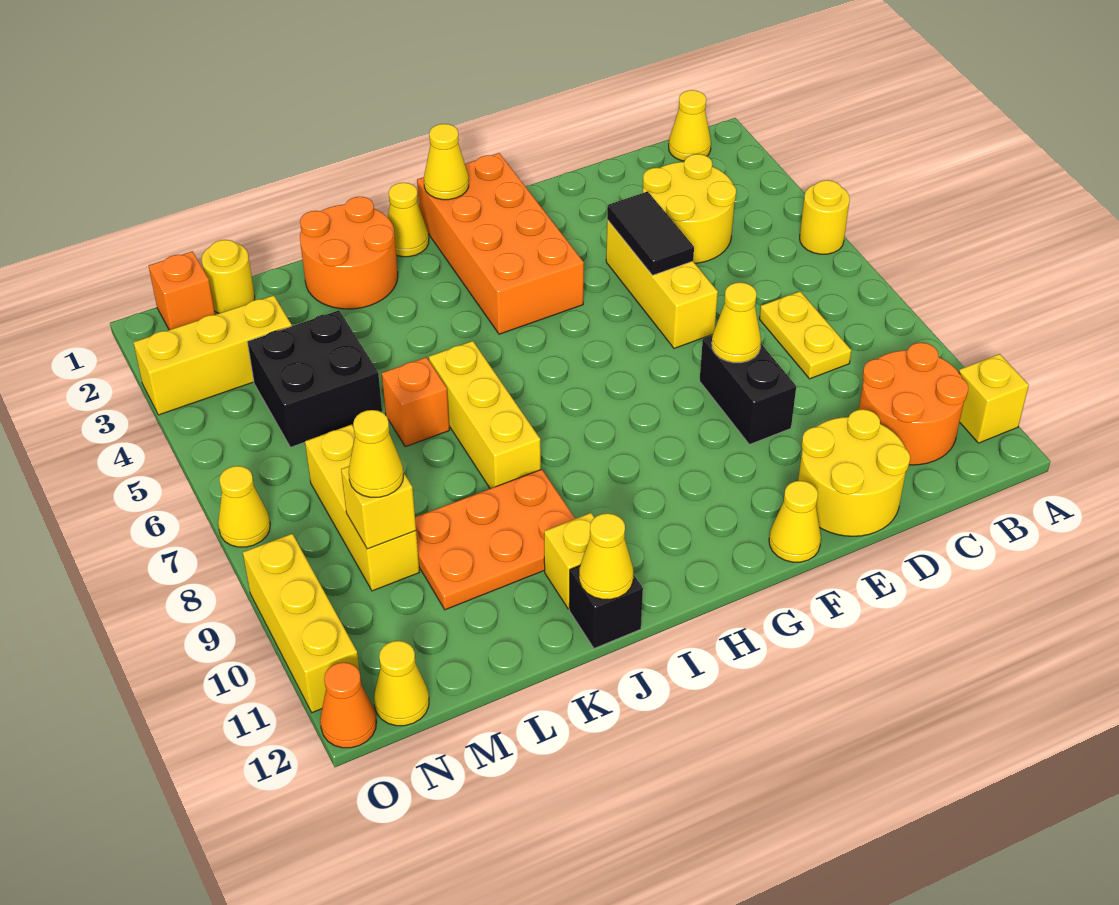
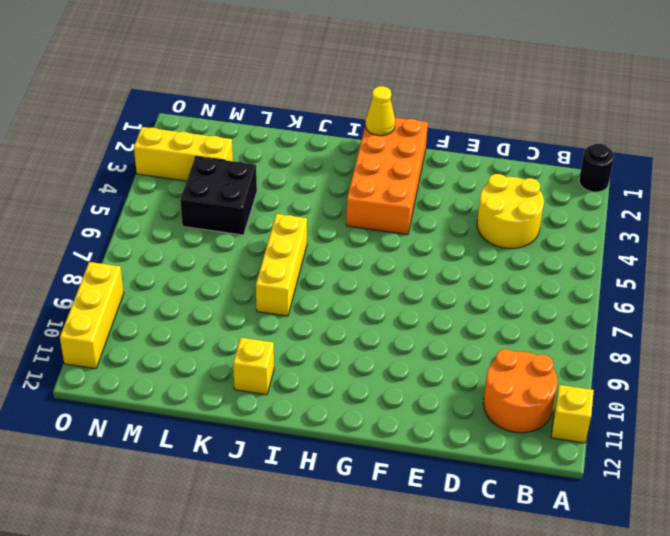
black round brick A1 level 1 -> none
none -> yellow round brick A5 level 1
none -> yellow cone B1 level 1
none -> yellow plate C7:C8 level 1
none -> yellow round brick D11:E12 level 1

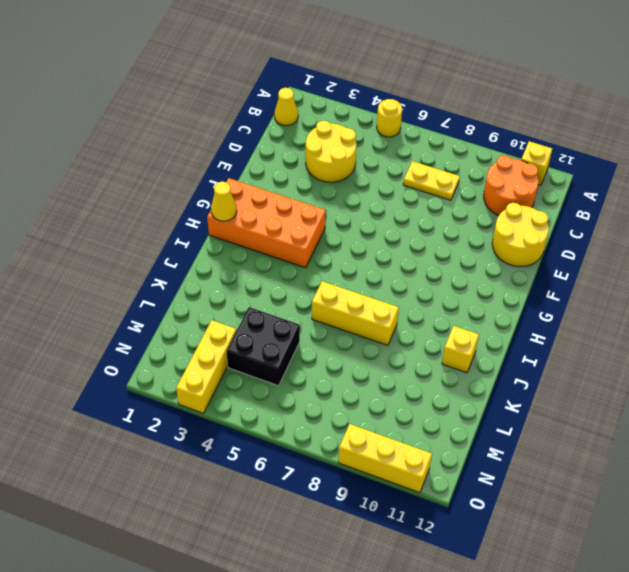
none -> yellow brick E4:E6 level 1
none -> black brick E8:E9 level 1
none -> yellow cone F12 level 1
none -> yellow cone I1 level 1

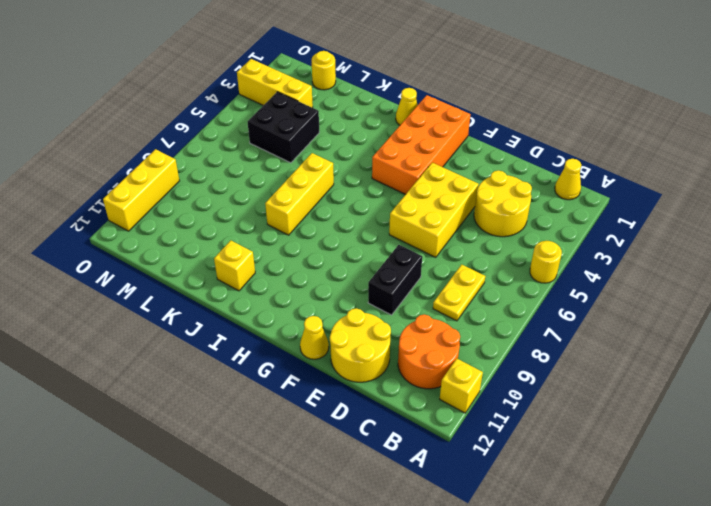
yellow brick E4:F6 level 1 -> yellow brick E4:E6 level 1
none -> orange round brick J1:K2 level 1
none -> orange plate J9:L10 level 1
none -> black brick J12 level 1
none -> orange brick K6 level 1

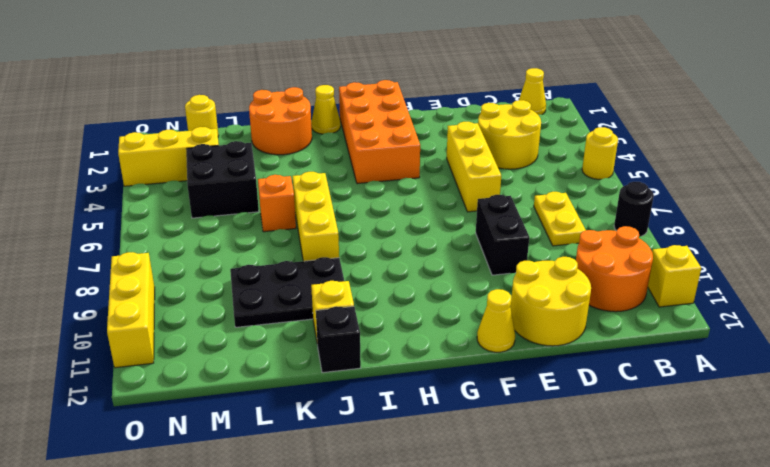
black round brick A8 level 1 -> none
black plate J9:L10 level 1 -> orange plate J9:L10 level 1
none -> yellow brick M7:M9 level 1
none -> orange brick N1 level 1
none -> yellow cone N12 level 1
none -> yellow cone O7 level 1

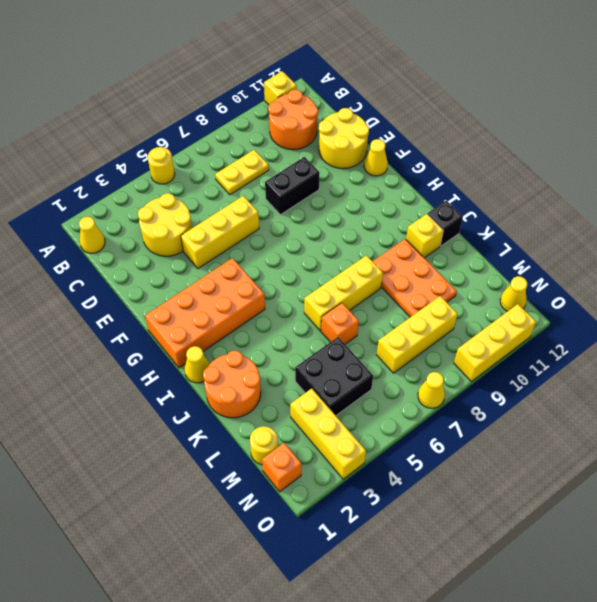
none -> orange cone O12 level 1
none -> black tile E4:E5 level 2
none -> yellow cone E8 level 2
none -> yellow cone H1 level 2

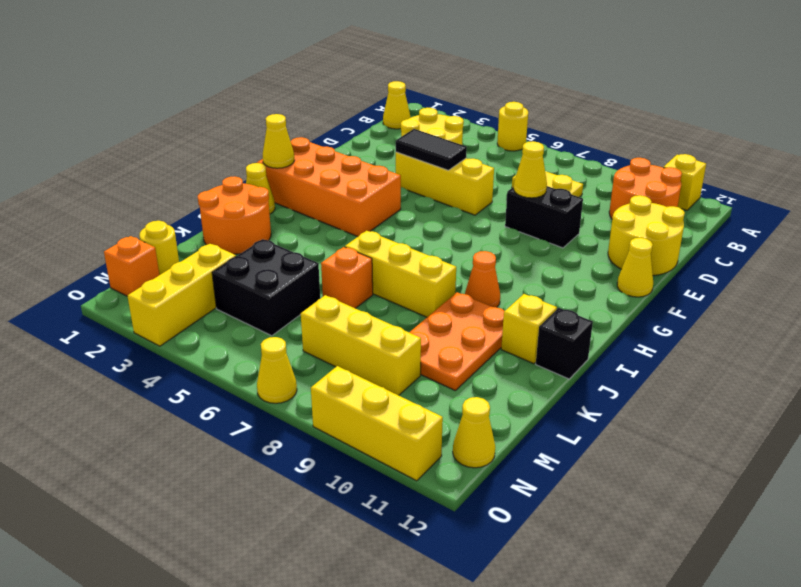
orange cone I9 level 1 -> orange cone O12 level 1
none -> yellow cone J12 level 2
none -> yellow brick M9 level 2
none -> yellow cone M9 level 3

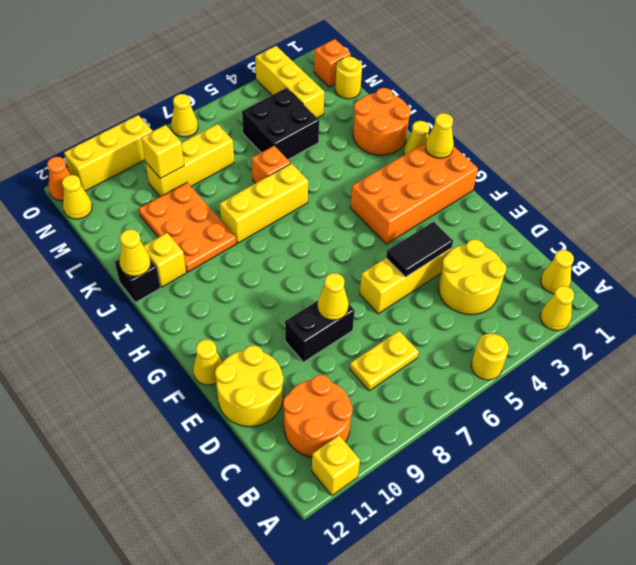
yellow cone A2 level 1 -> yellow cone M9 level 3

